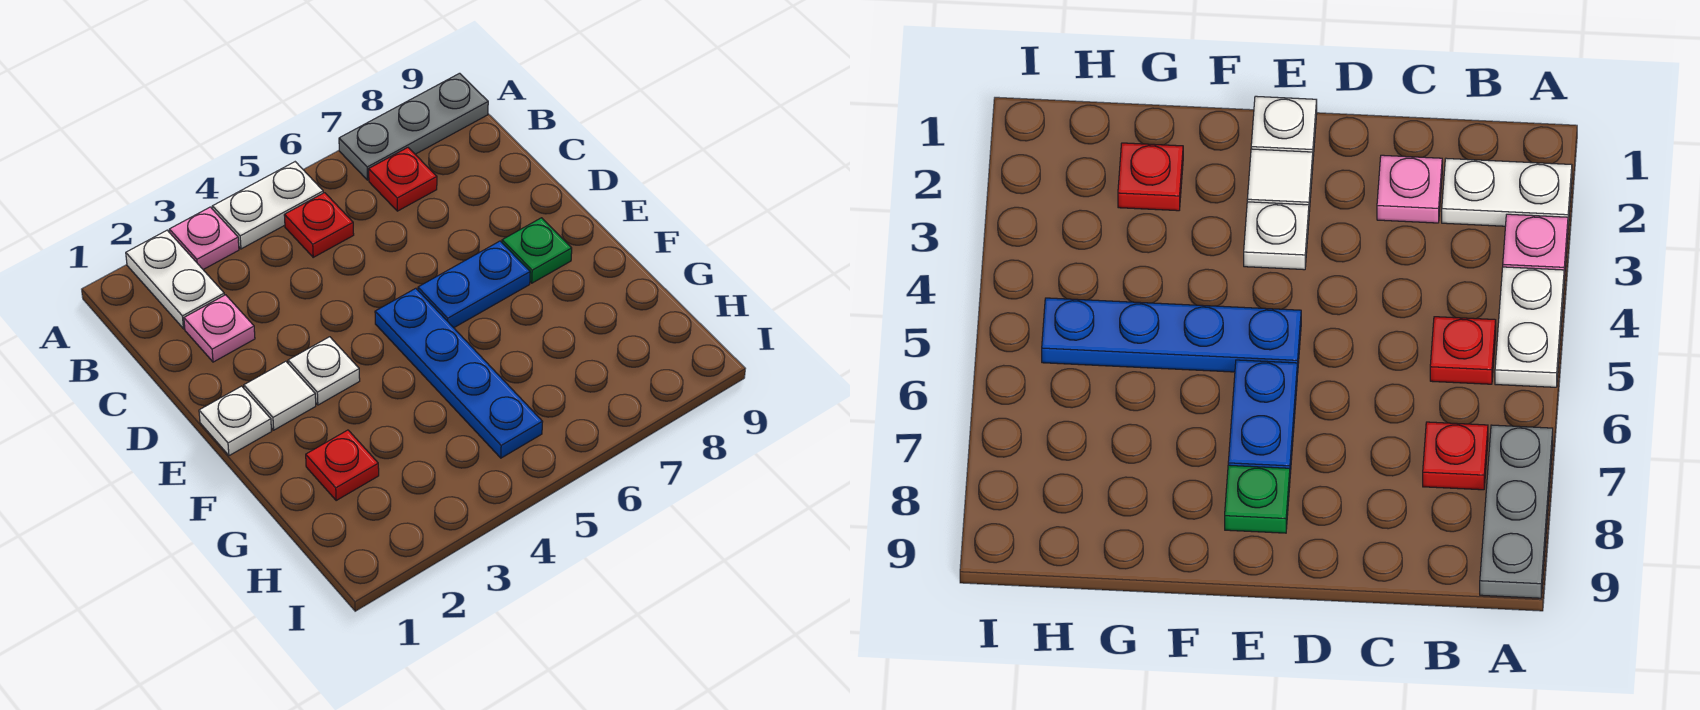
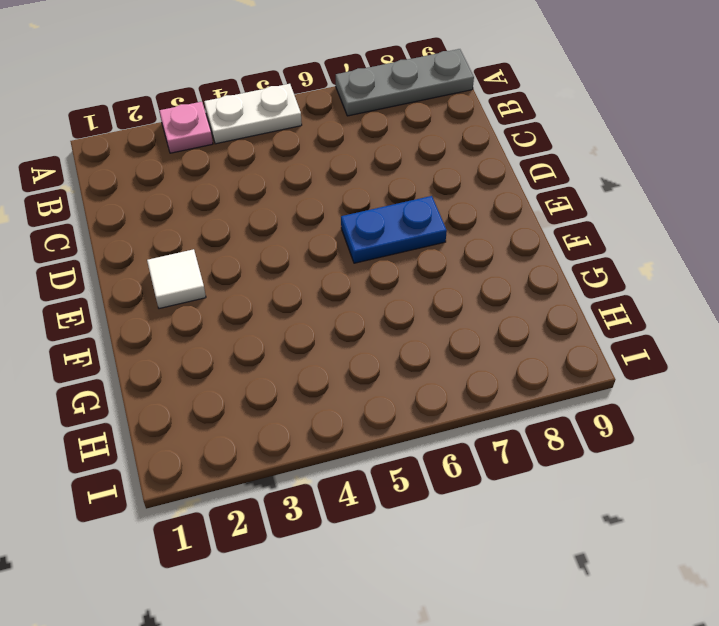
none -> white plate A2:B2 level 1
none -> red plate B5 level 1
none -> red plate B7 level 1

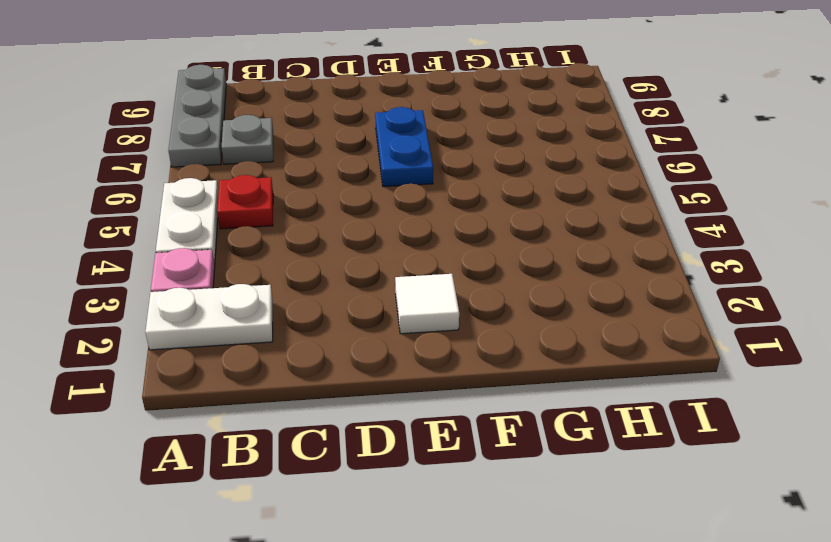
grey plate B7 level 1 -> red plate B7 level 1
none -> pink plate C2 level 1
none -> white plate E1 level 1
none -> white plate E3 level 1

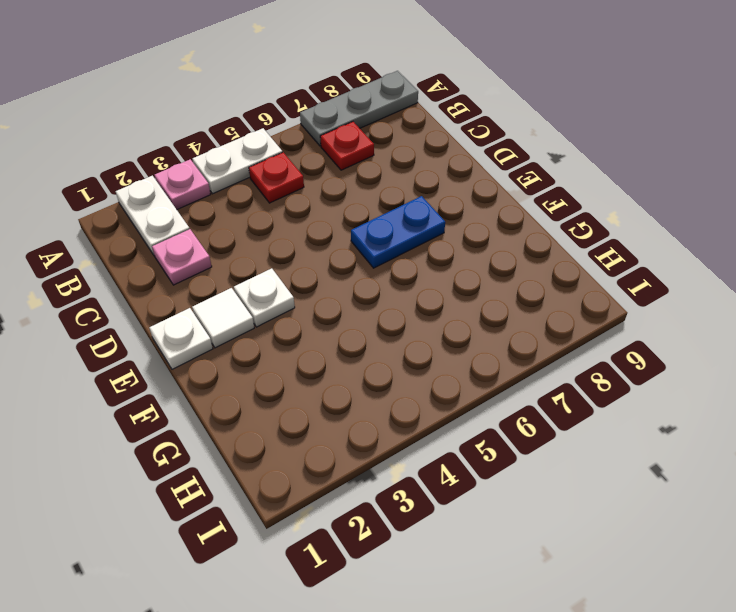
none -> blue plate E5:H5 level 1
none -> green plate E8 level 1
none -> red plate G2 level 1

